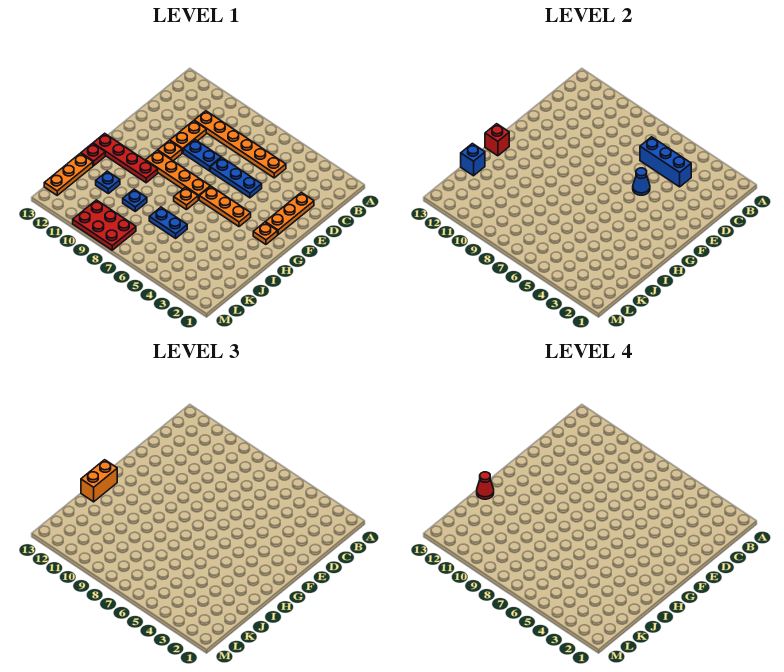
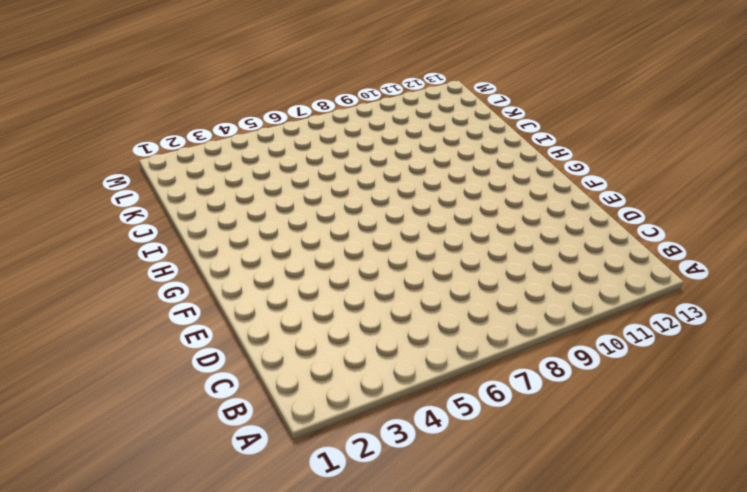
none -> orange plate C5:C10 level 1
none -> orange plate D2:F2 level 1
none -> orange plate D10:E10 level 1

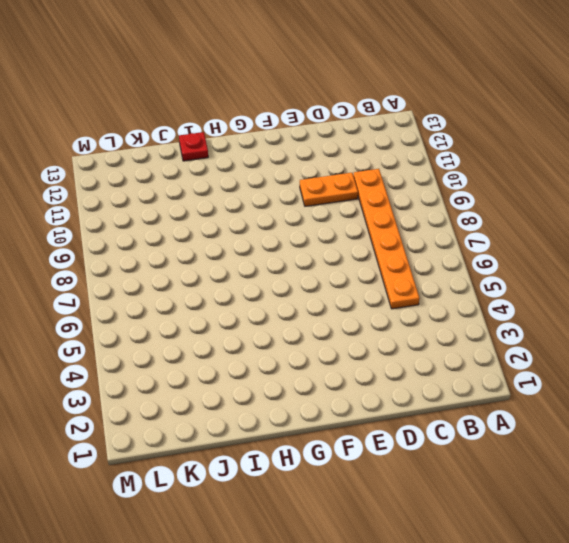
none -> orange plate D2:F2 level 1
none -> blue plate E5:E7 level 1
none -> blue plate E8:E9 level 1

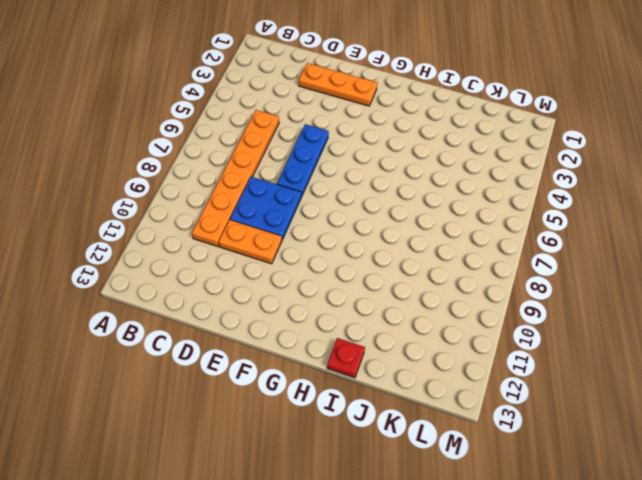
blue plate D8:E9 level 1 -> blue plate E8:E9 level 1
none -> orange plate F10 level 1
none -> orange plate G2 level 1
none -> orange plate G4:G6 level 1

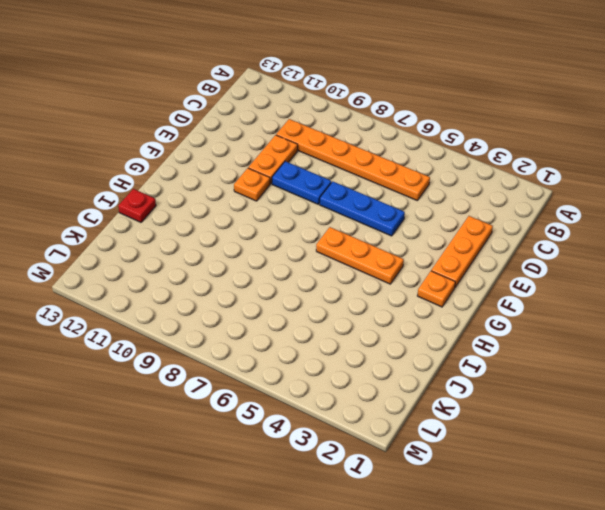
none -> orange plate G7:G10 level 1
none -> orange plate H7 level 1
none -> red plate H10:H13 level 1

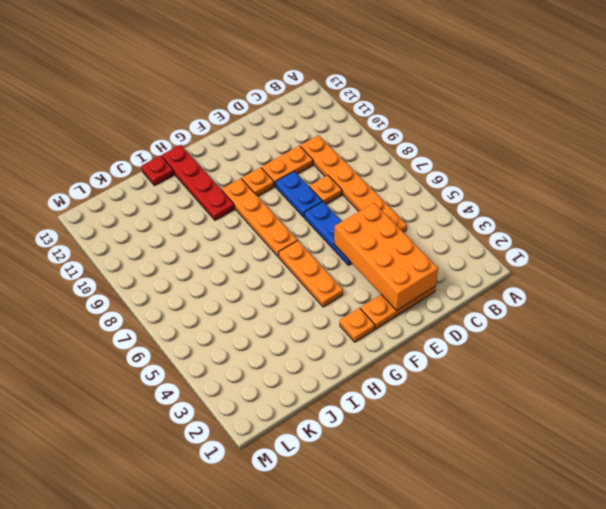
orange brick D2:E5 level 2 -> blue cone E5 level 2
orange plate D8 level 1 -> orange plate H7 level 1
none -> blue plate J6:J7 level 1
none -> blue plate J9 level 1
none -> blue plate J11 level 1

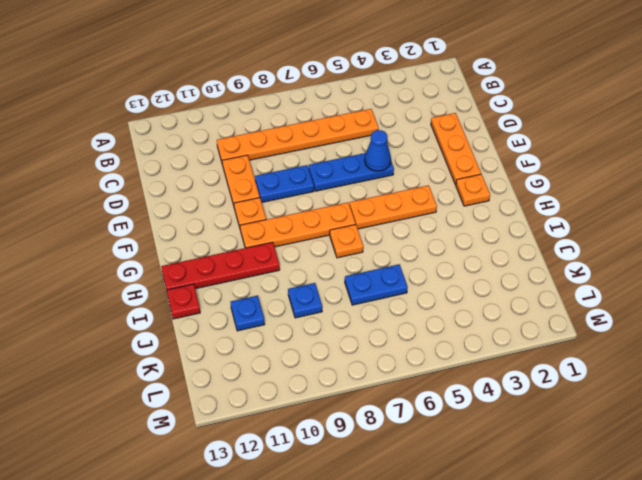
none -> orange plate J13:L13 level 1
none -> red plate L8:M10 level 1
none -> blue brick C4:C6 level 2

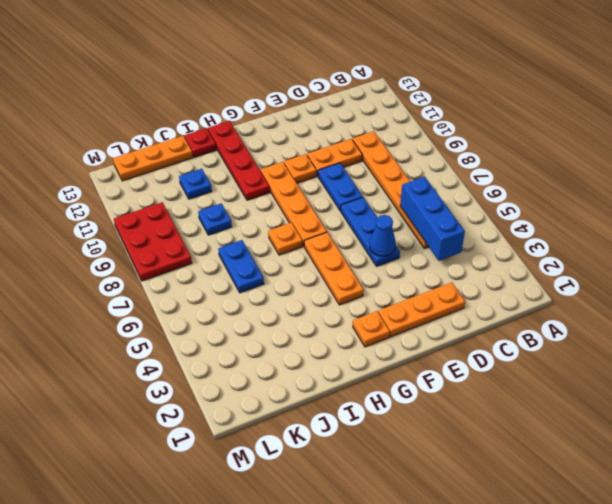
none -> red brick H13 level 2
none -> blue brick J13 level 2
none -> orange brick H13:I13 level 3

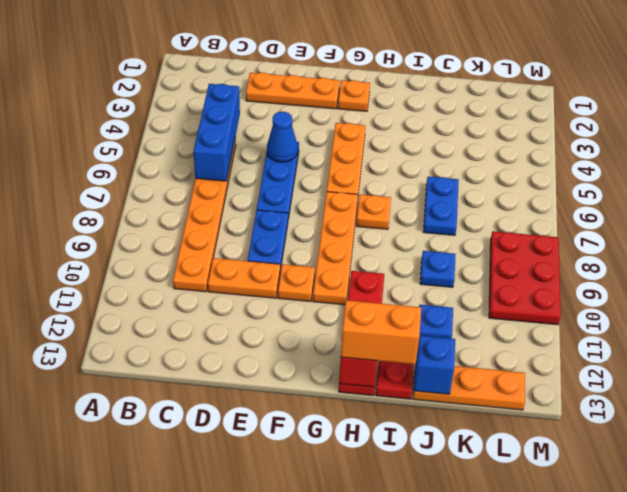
none -> red cone I13 level 4

